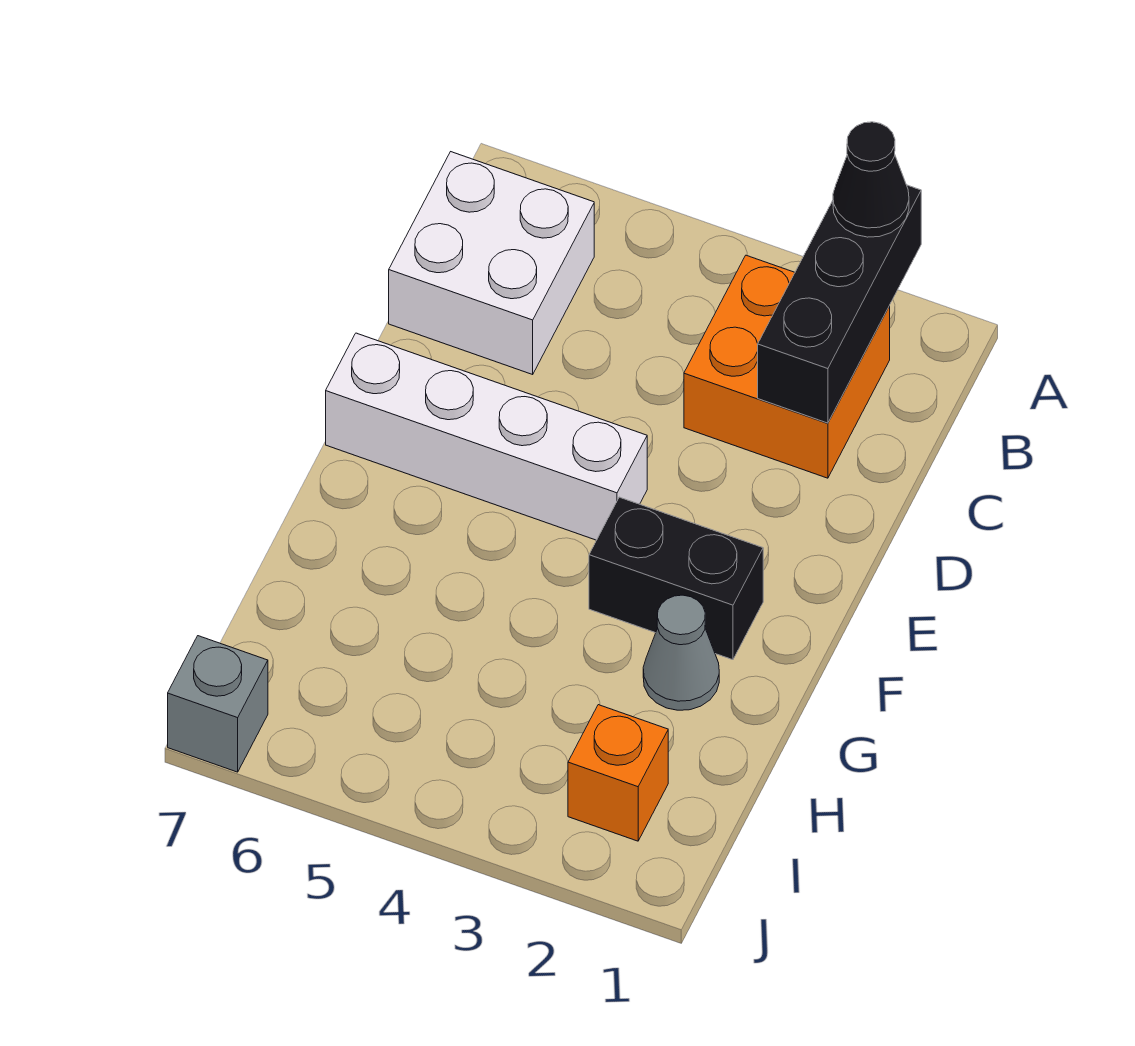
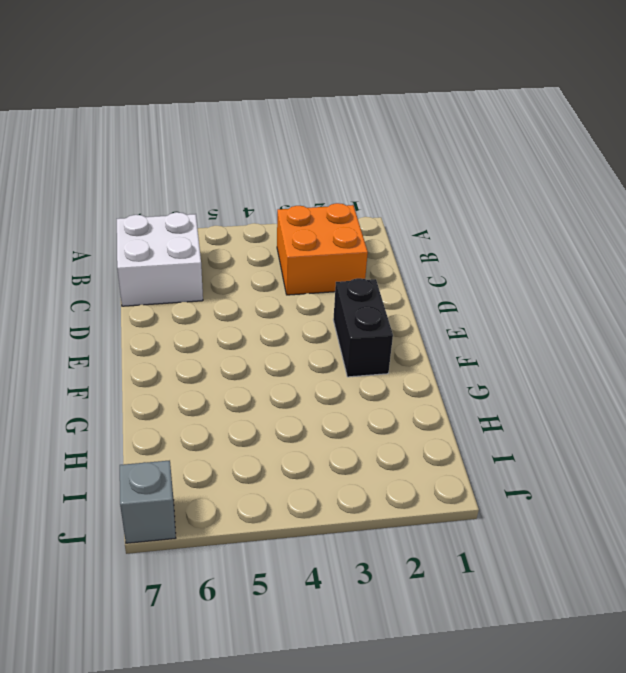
black brick E2:F2 level 1 -> black brick F2:F3 level 1
none -> white brick E4:E7 level 1
none -> grey cone G2 level 1

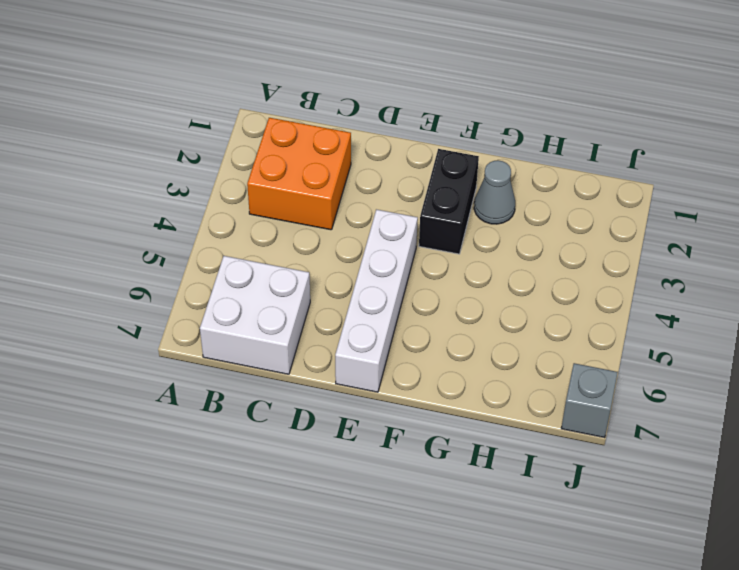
none -> orange brick I2 level 1
none -> black brick A2:C2 level 2

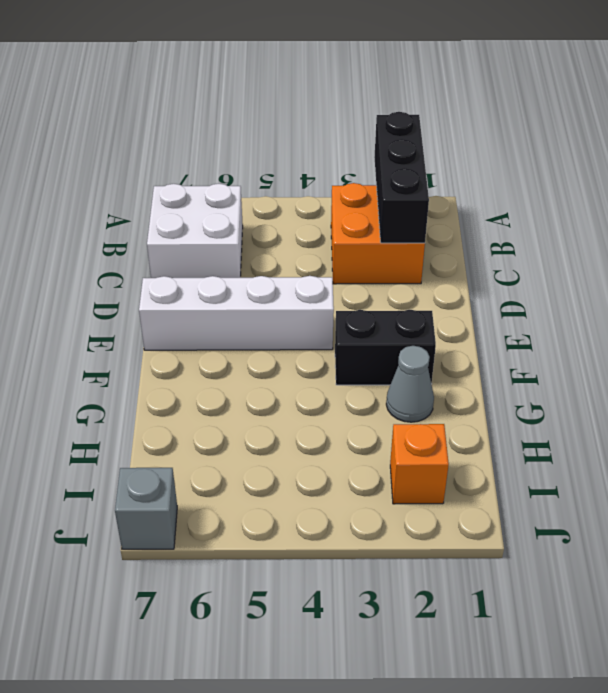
none -> black cone A2 level 3

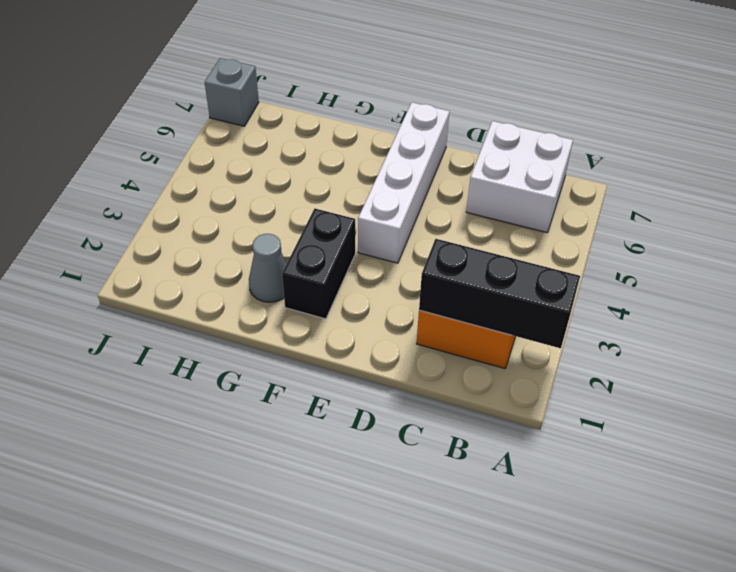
none -> orange brick I2 level 1
none -> black cone A2 level 3

